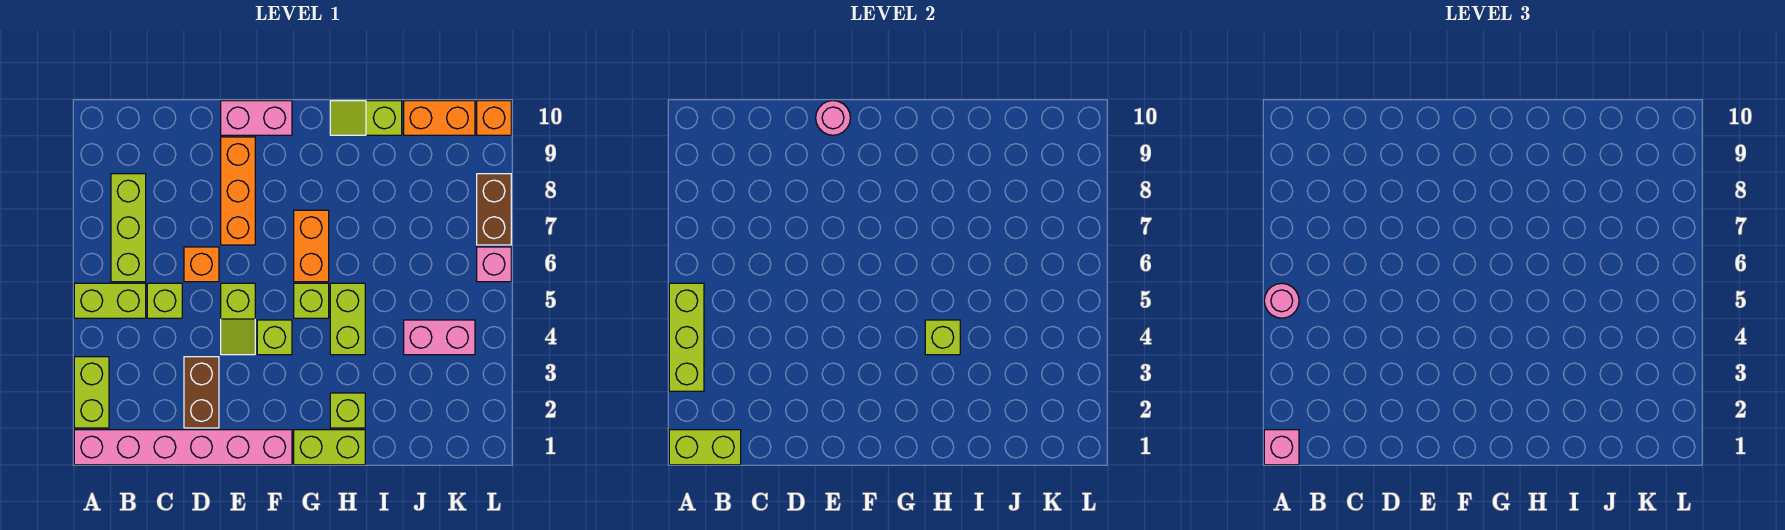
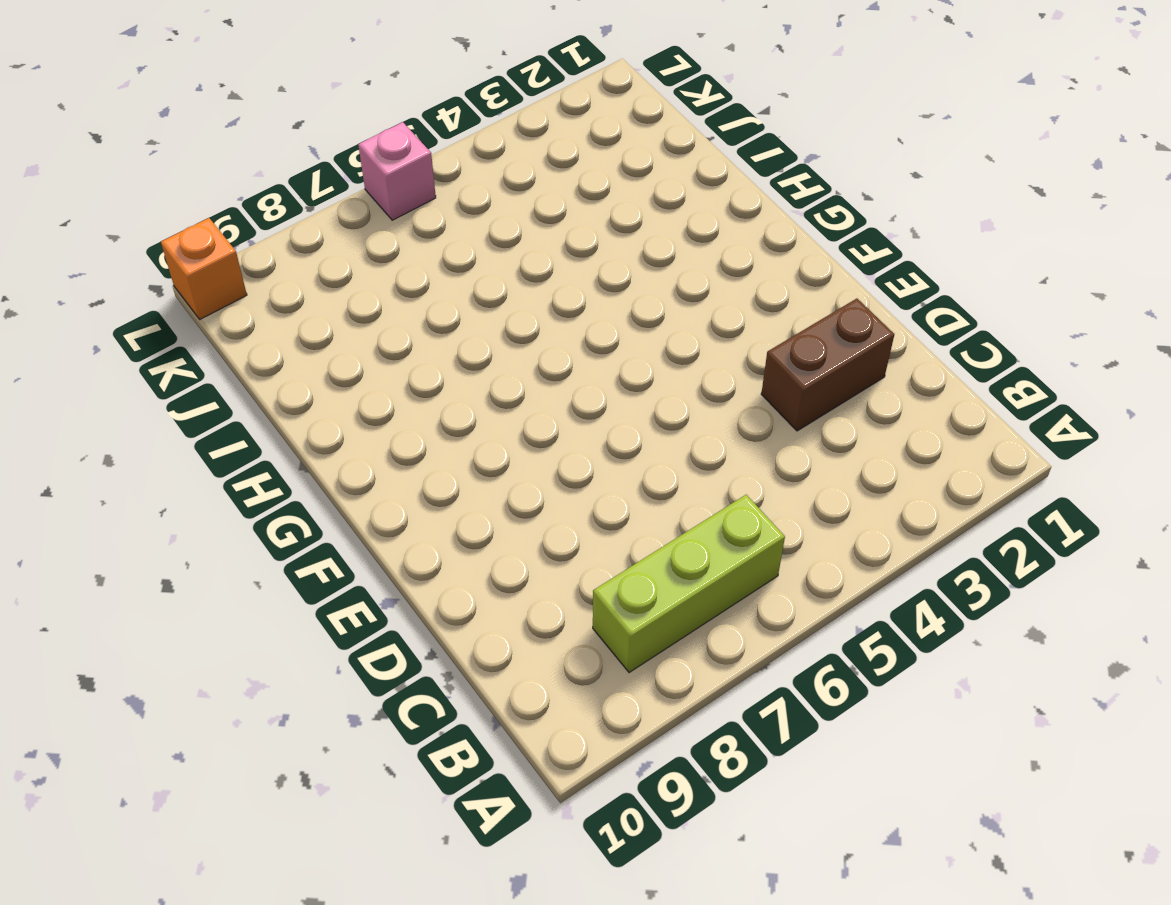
none -> pink brick A1:F1 level 1
none -> lime brick A2:A3 level 1
none -> lime brick A5:B5 level 1

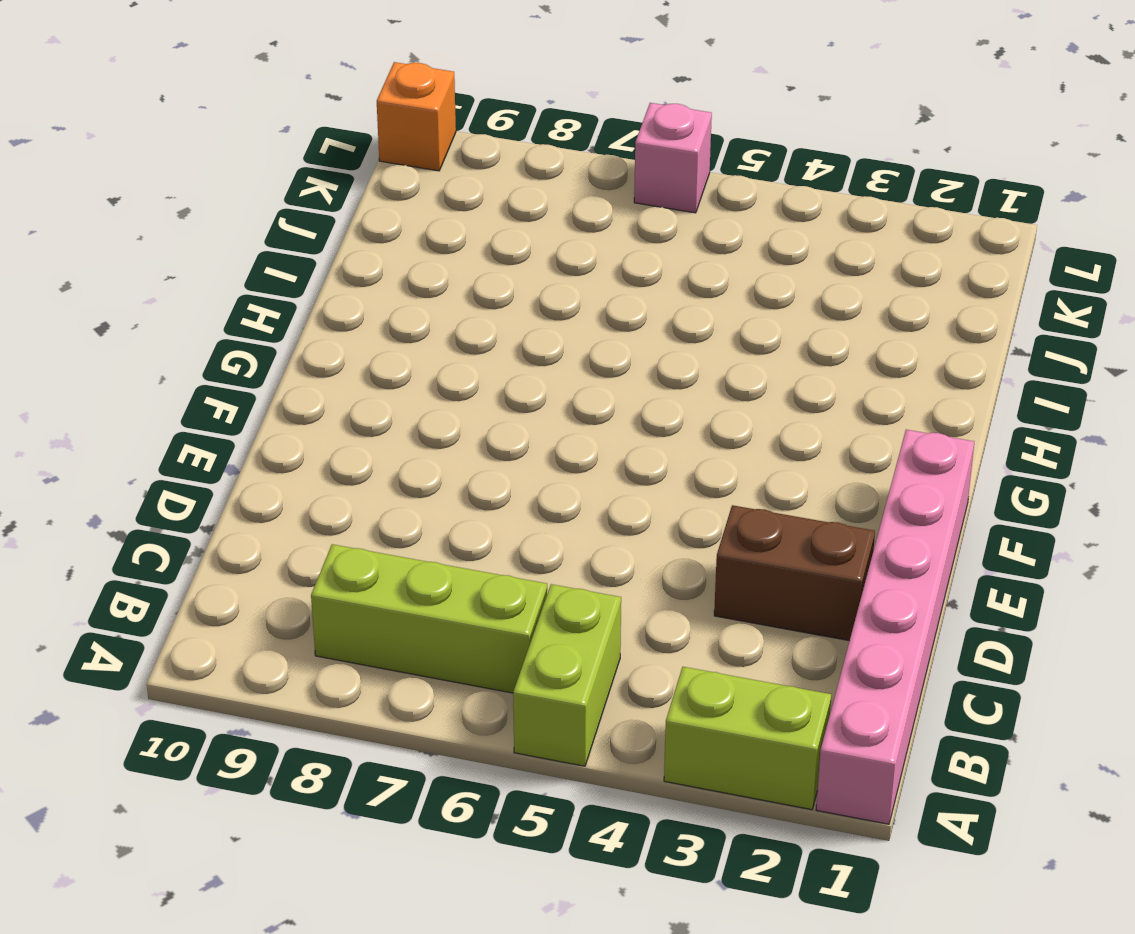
none -> lime brick C5 level 1
none -> orange brick D6 level 1
none -> lime slope E4:E5 level 1 top 5

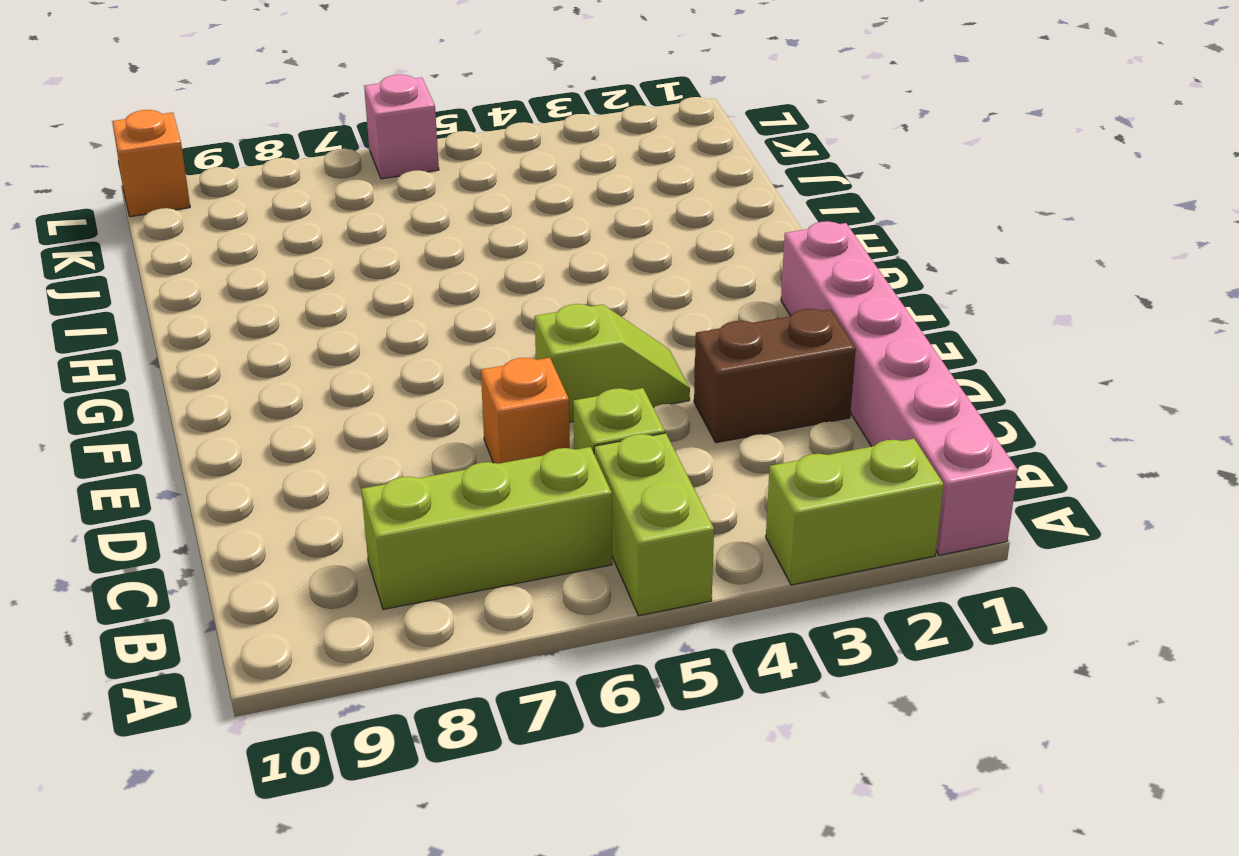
none -> orange brick E7:E9 level 1
none -> pink brick E10:F10 level 1
none -> lime brick F4 level 1

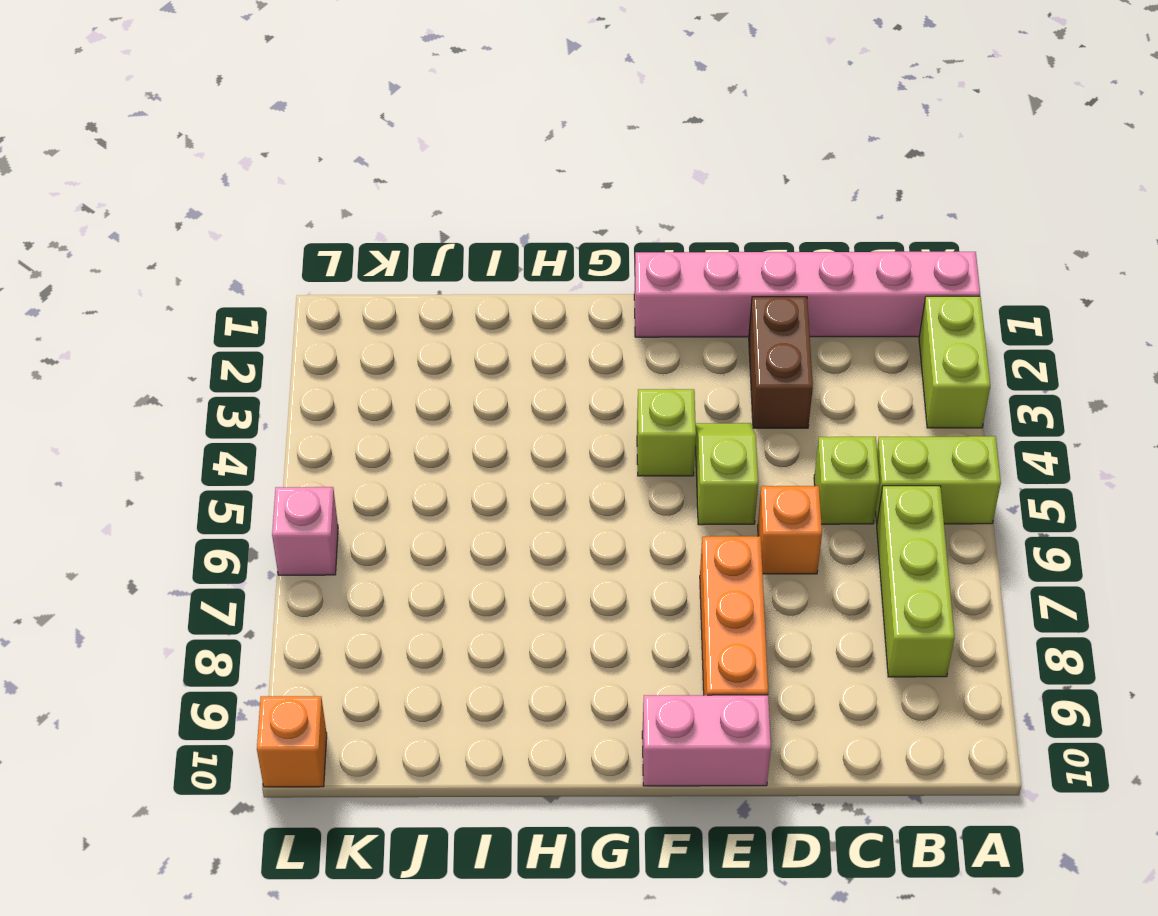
none -> lime brick G1:H1 level 1
none -> lime brick G5 level 1
none -> orange brick G6:G7 level 1

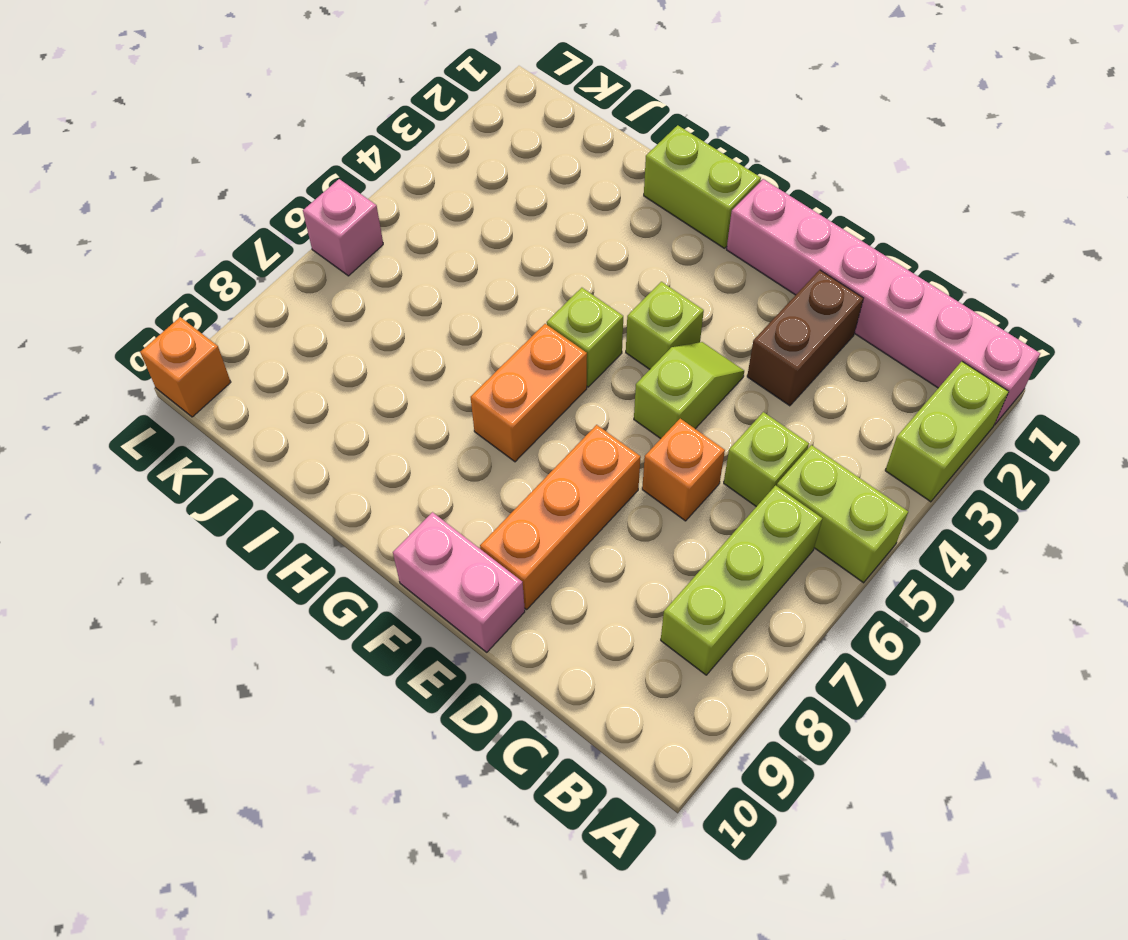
none -> lime brick H2 level 1
none -> lime brick H4:H5 level 1
none -> lime slope H10:I10 level 1 top I

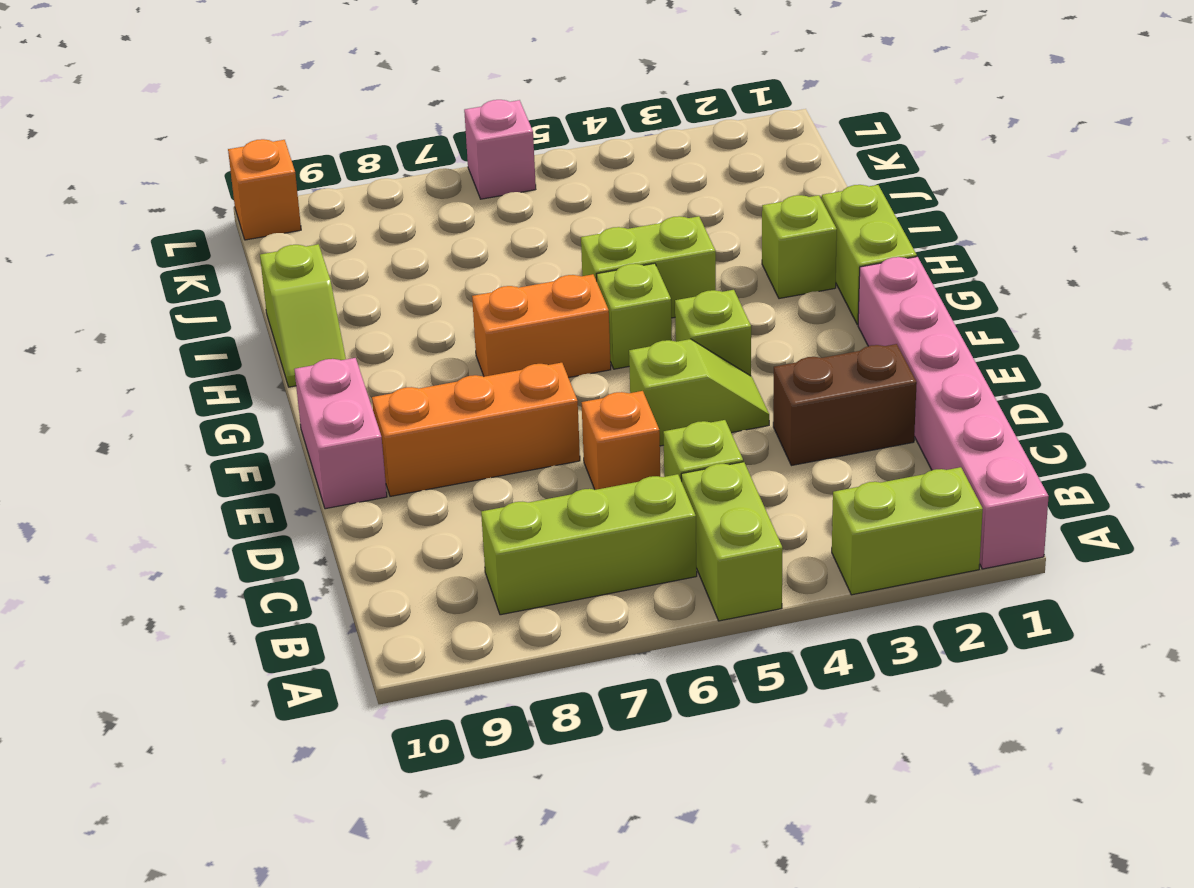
none -> pink brick J4:K4 level 1
none -> orange brick J10:K10 level 1
none -> brown brick L7:L8 level 1

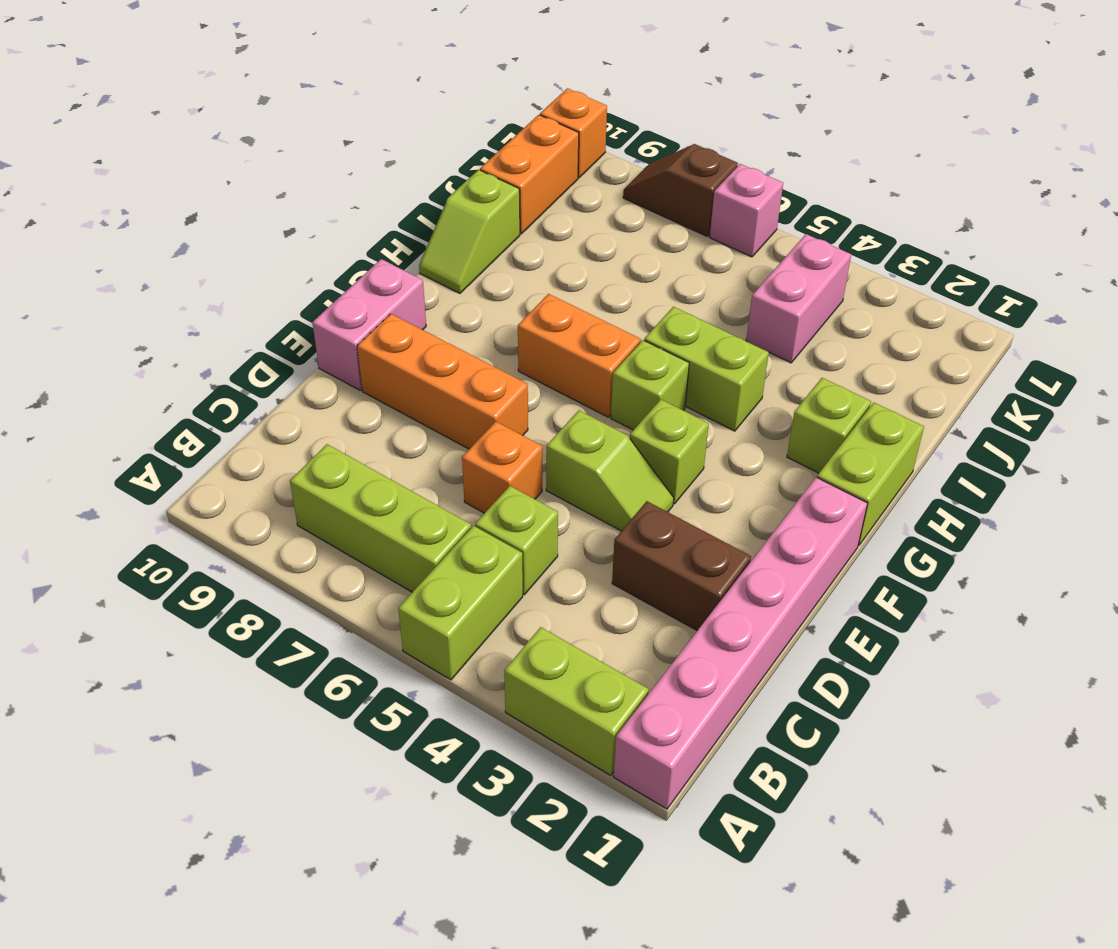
brown slope L7:L8 level 1 top 7 -> brown brick L7:L8 level 1
none -> lime brick A1:B1 level 2
none -> lime brick A3:A5 level 2
none -> pink round brick E10 level 2

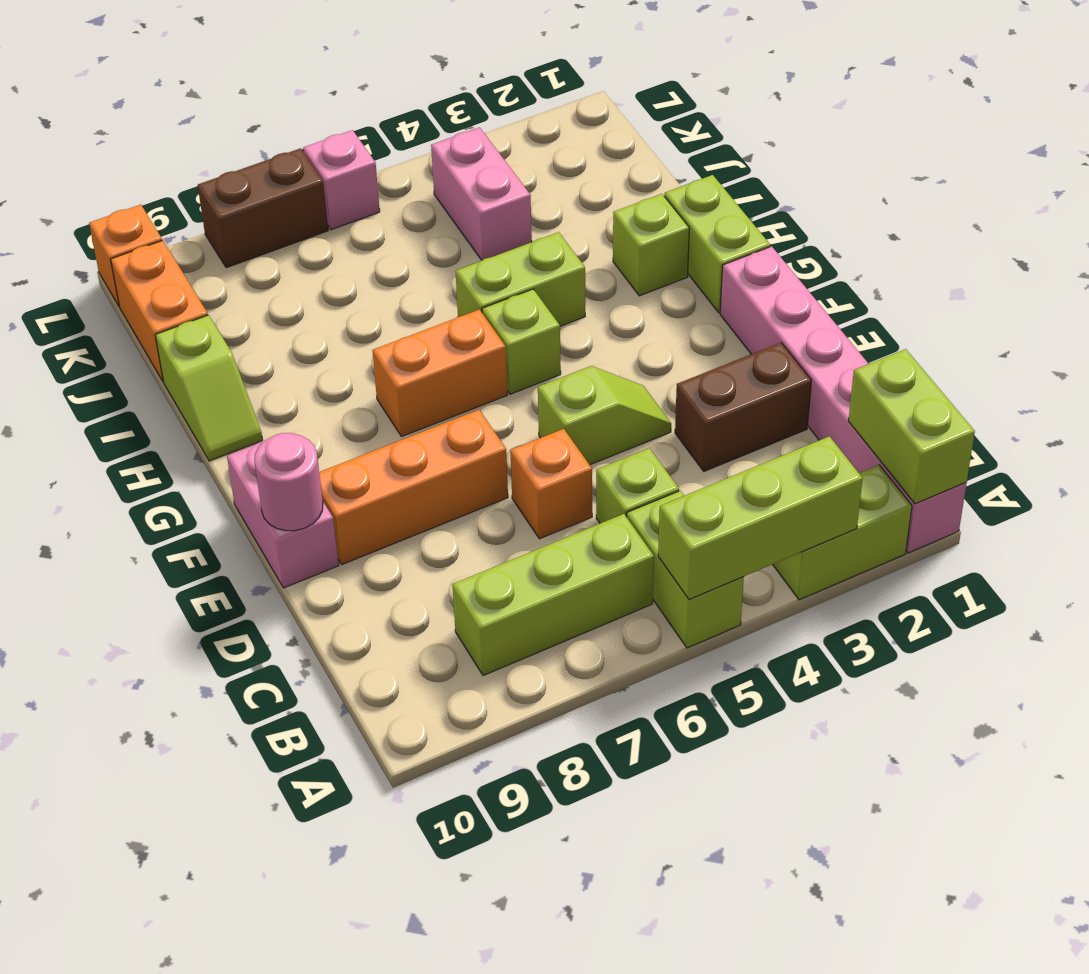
none -> lime brick F4 level 1
none -> lime brick H4 level 2
none -> pink brick A1 level 3

